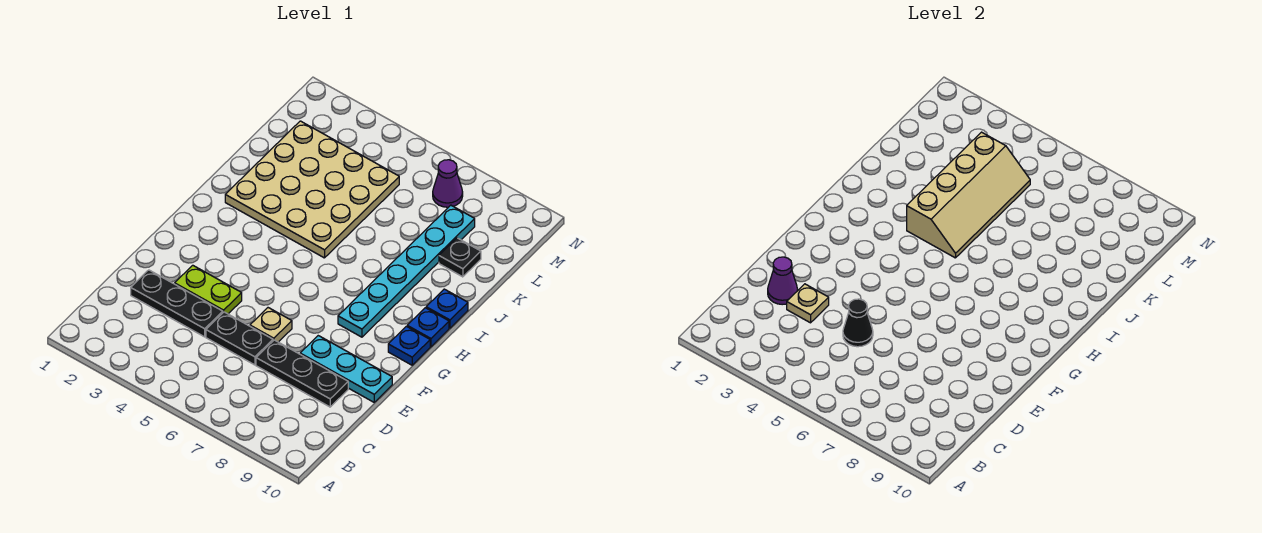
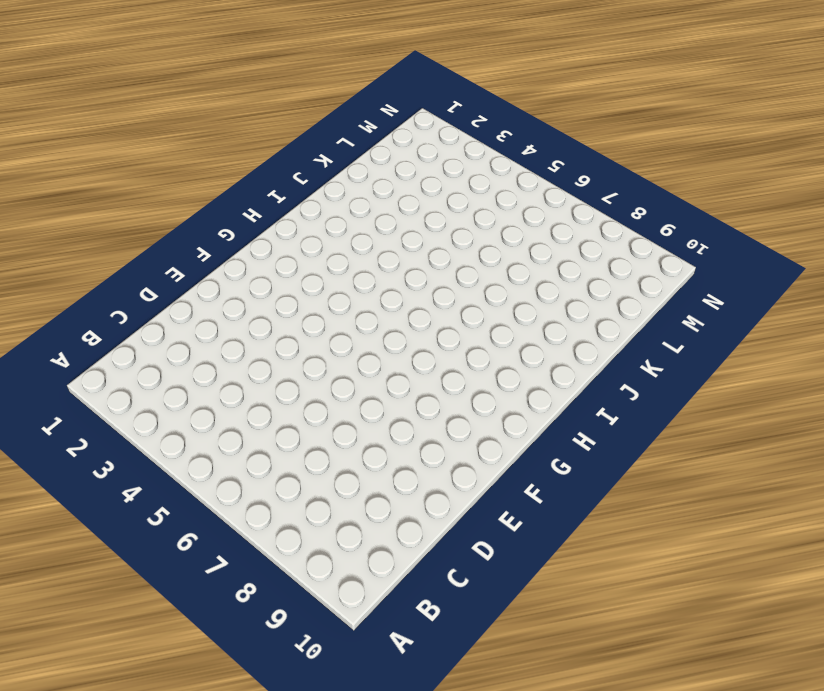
none -> black plate D2:D4 level 1
none -> black plate D5:D6 level 1
none -> black plate D7:D9 level 1

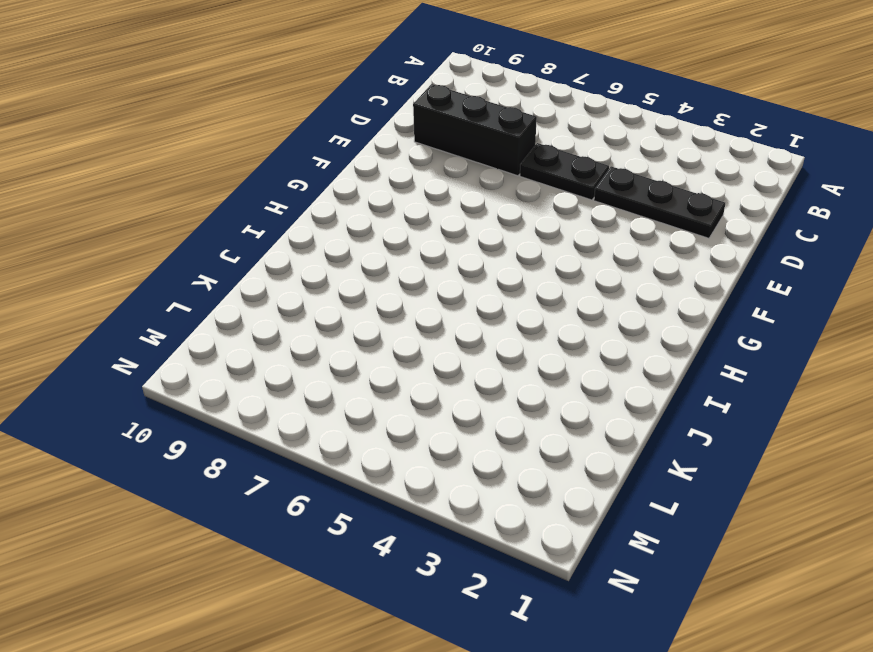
black brick D7:D9 level 1 -> black plate D7:D9 level 1
none -> lime plate E3:E4 level 1
none -> tan plate E6 level 1
none -> cyan plate E8:E10 level 1

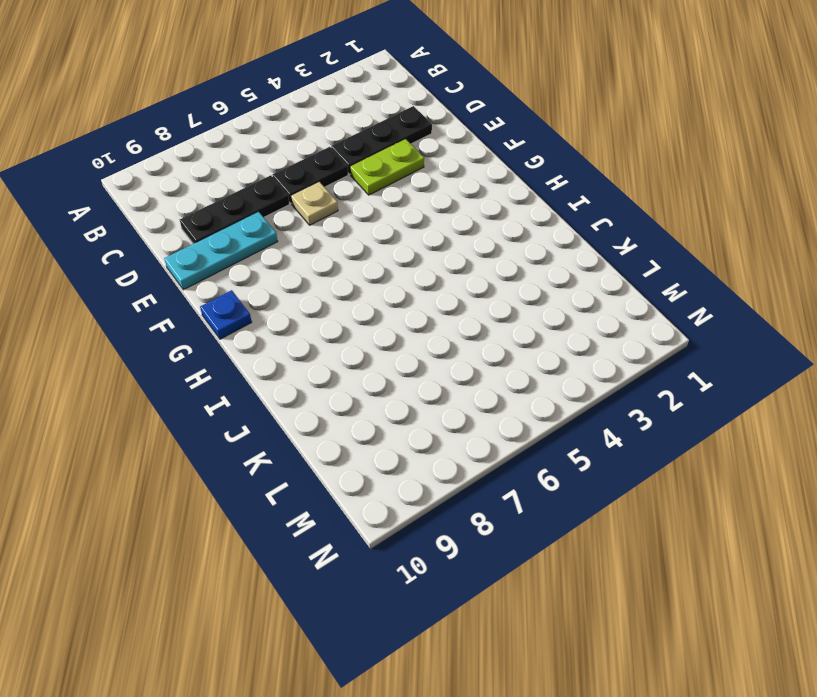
none -> cyan plate G8:L8 level 1
none -> blue plate H10 level 1
none -> tan plate I2:L5 level 1

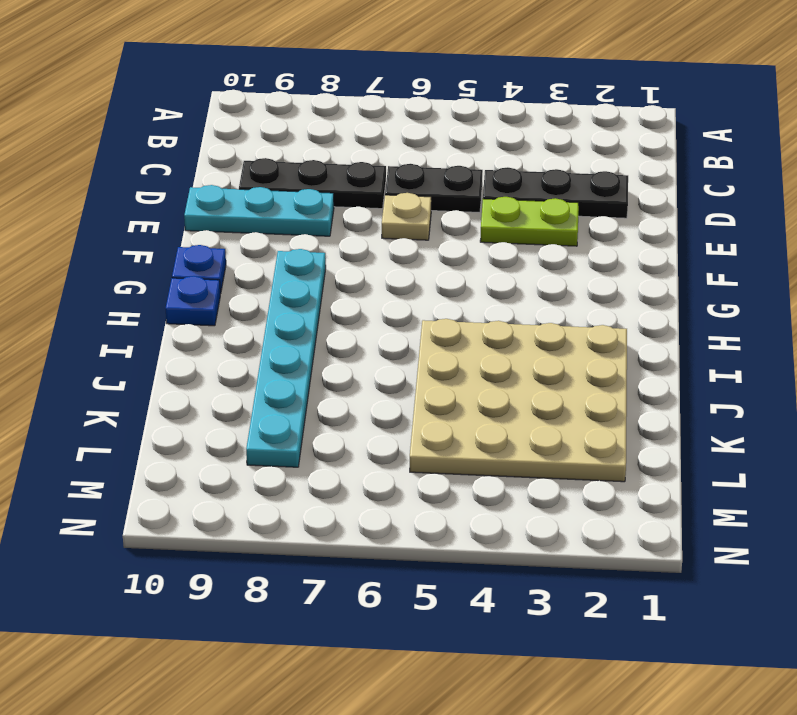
none -> blue plate I10 level 1
none -> black plate K9 level 1
none -> purple cone M7 level 1

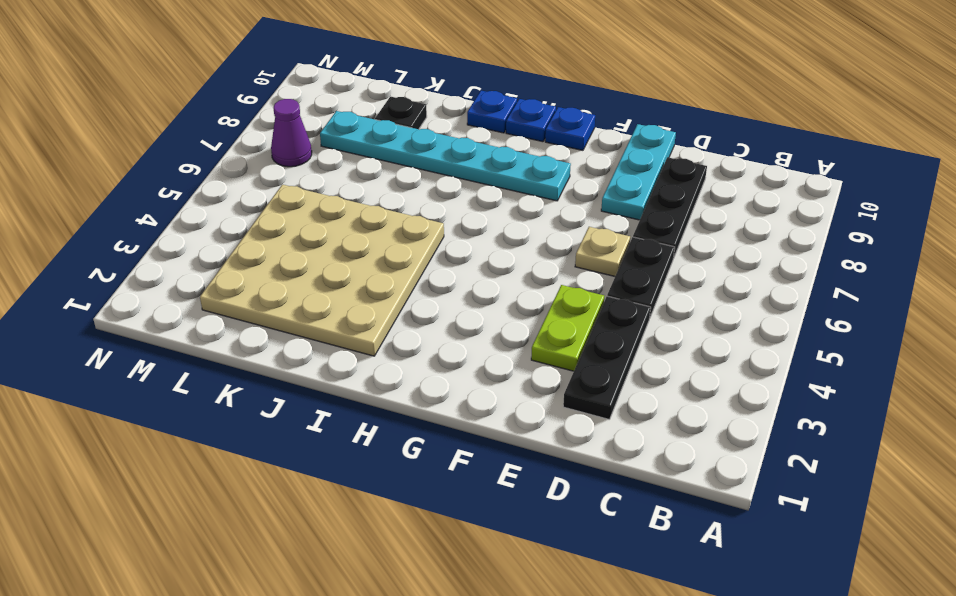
none -> purple cone D2 level 2
none -> tan plate D3 level 2
none -> black cone D5 level 2

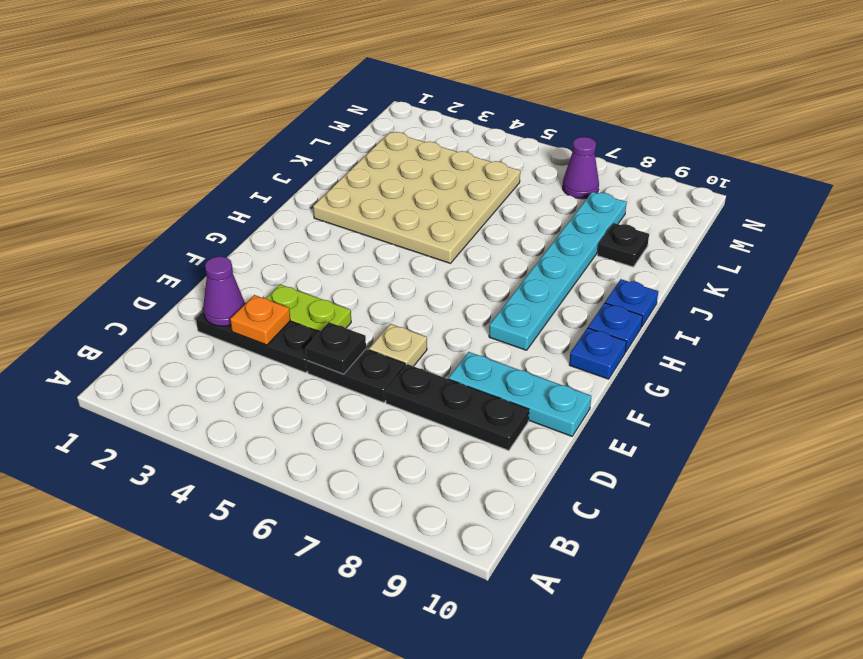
orange plate D3 level 2 -> tan plate D3 level 2
black plate D5 level 2 -> black cone D5 level 2
none -> tan slope I4:L5 level 2 top 4

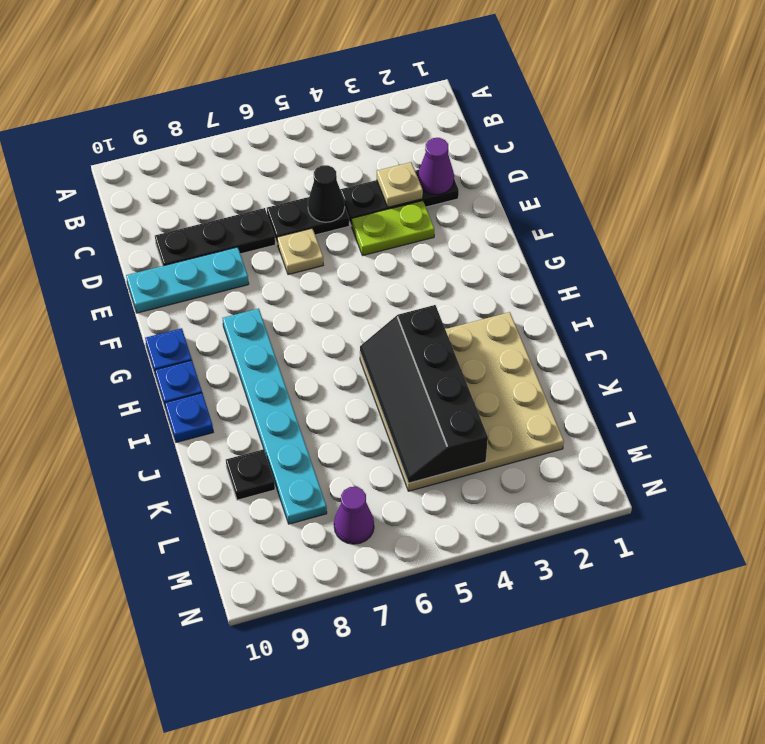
black slope I4:L5 level 2 top 4 -> tan slope I4:L5 level 2 top 4

